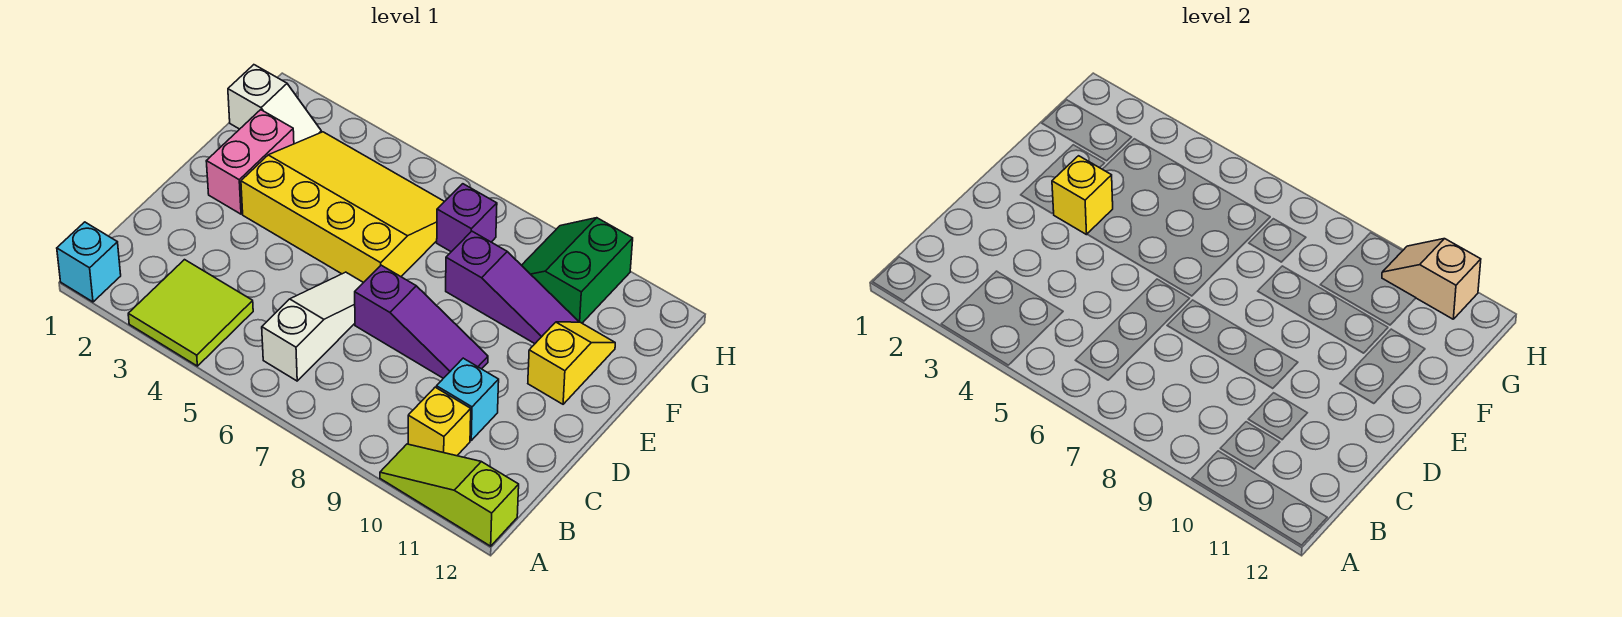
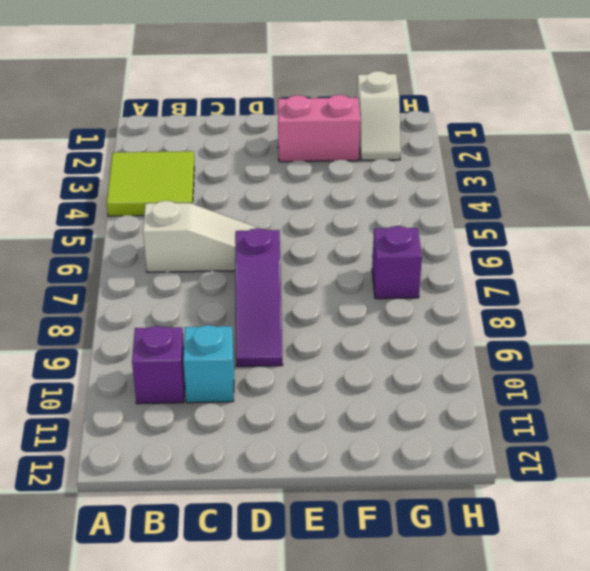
purple brick B10 level 1 -> yellow brick B10 level 1
none -> cyan brick A1 level 1
none -> lime slope A10:A12 level 1 top 12
none -> yellow slope E3:G6 level 1 top E

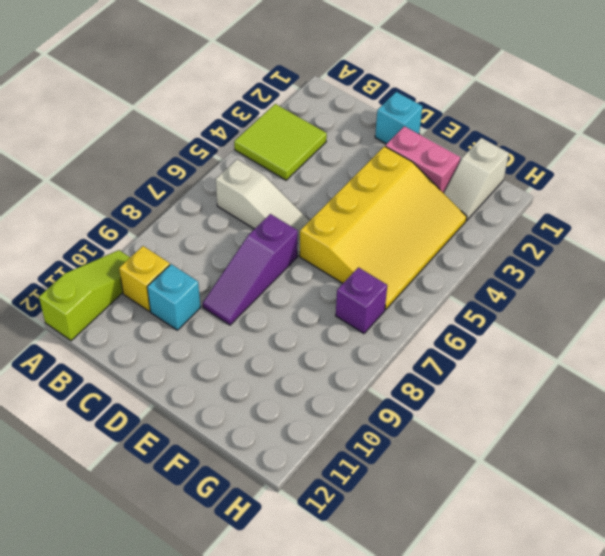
cyan brick D1 level 1 -> cyan brick A1 level 1
none -> yellow slope E11:F11 level 1 top E
none -> purple slope F8:F10 level 1 top 8
none -> green slope G9:H10 level 1 top 10

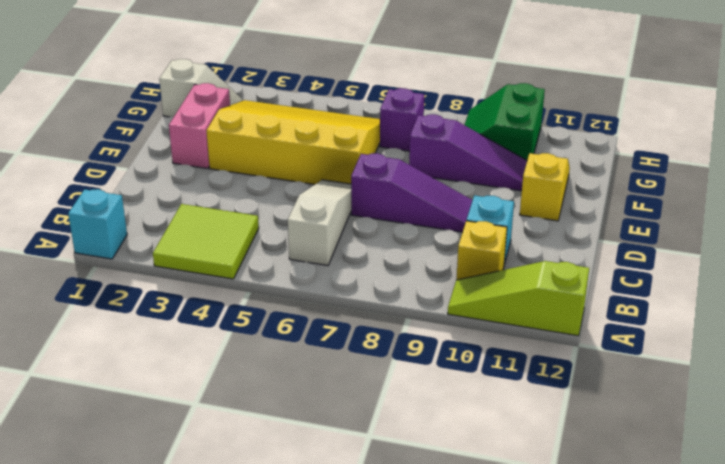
none -> yellow brick E3 level 2
none -> tan slope H10:H11 level 2 top 11

